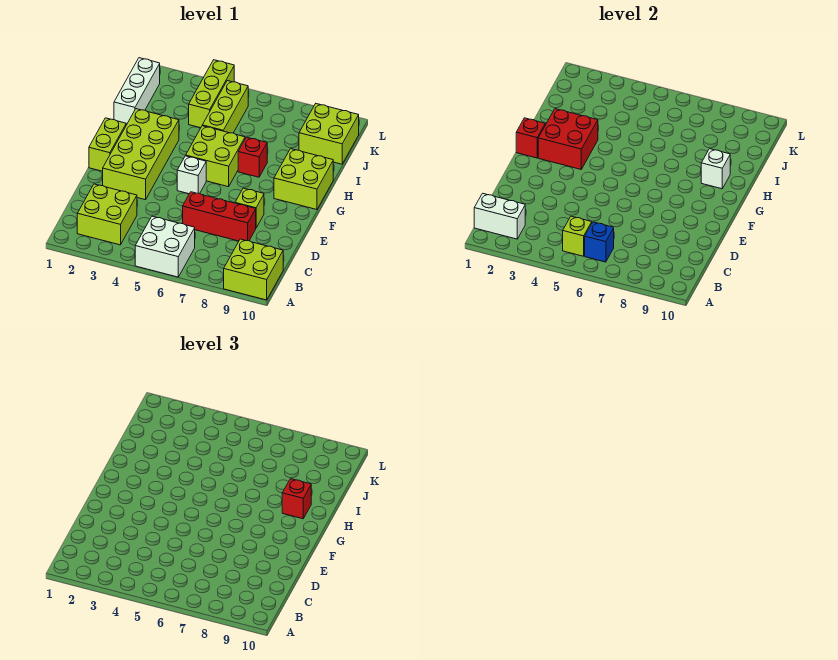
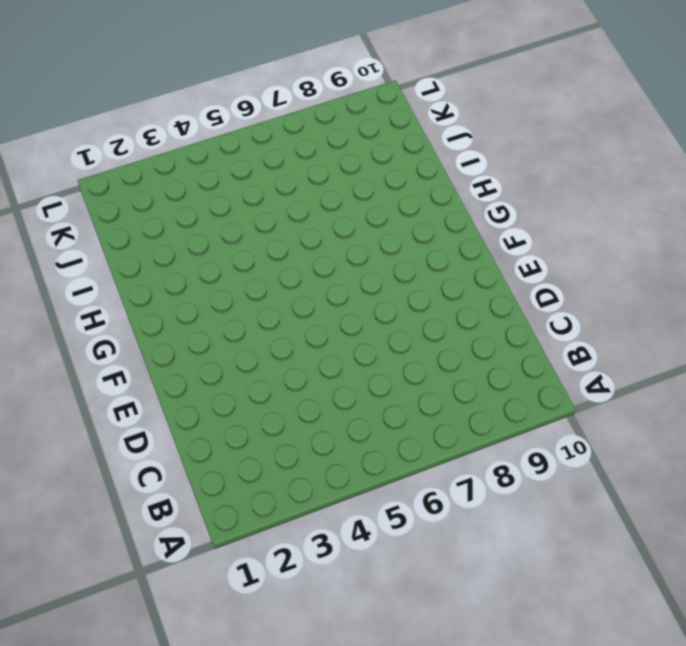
none -> white brick A5:B6 level 1
none -> lime brick A9:B10 level 1
none -> lime brick B2:C3 level 1

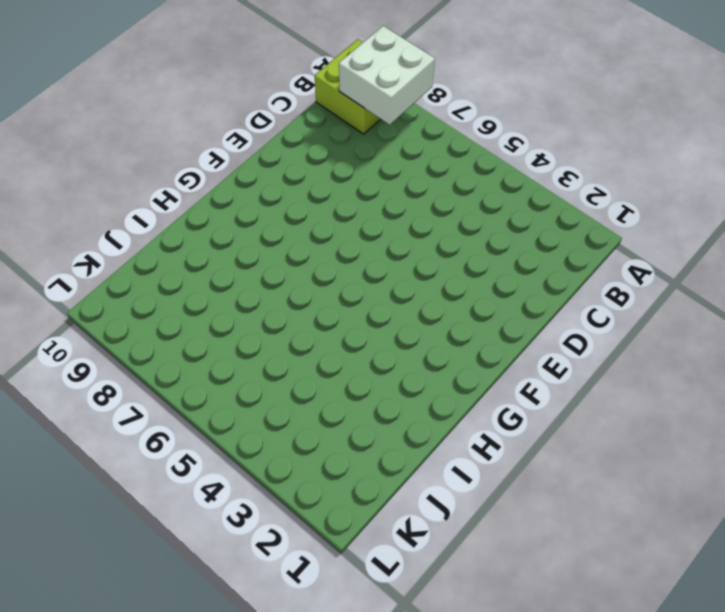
white brick A8:B9 level 2 -> white brick A5:B6 level 1
none -> lime brick B2:C3 level 1
none -> red brick D6:D8 level 1
none -> lime brick E2:H3 level 1

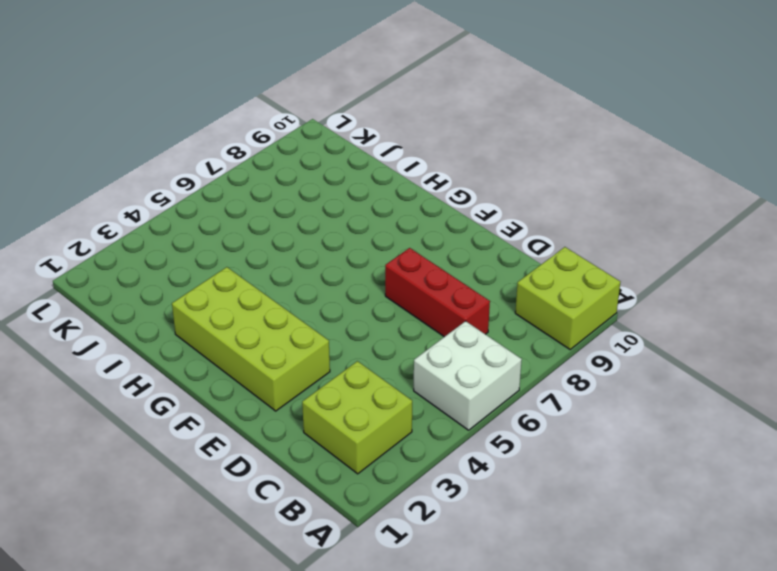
red brick C7:E7 level 1 -> red brick D6:D8 level 1
none -> lime brick E8 level 1
none -> lime brick F1:G1 level 1
none -> white brick F5 level 1

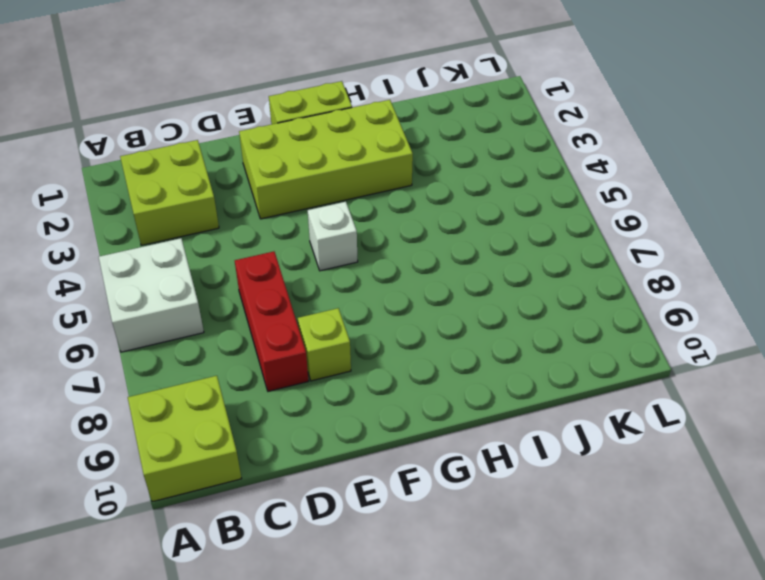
none -> lime brick G5:H6 level 1
none -> lime brick G9:H10 level 1
none -> red brick H7 level 1

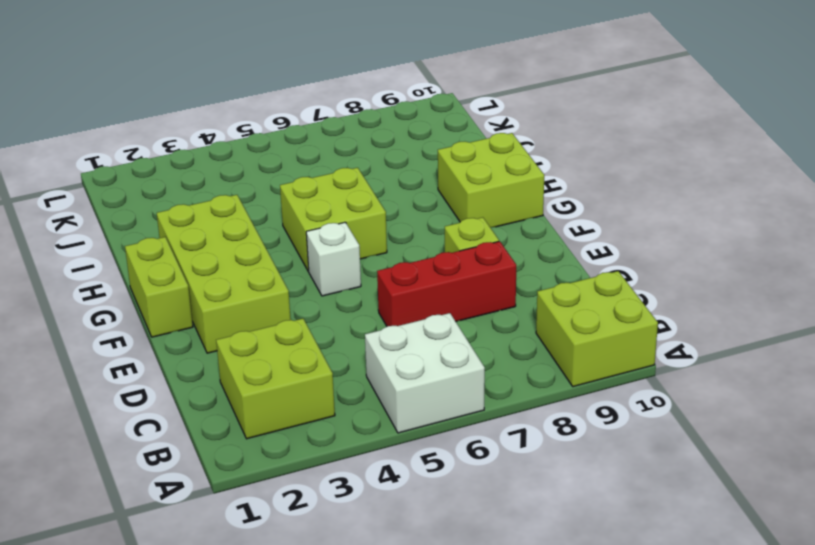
none -> red brick H7 level 1
none -> white brick I1:K1 level 1
none -> lime brick I5:K5 level 1

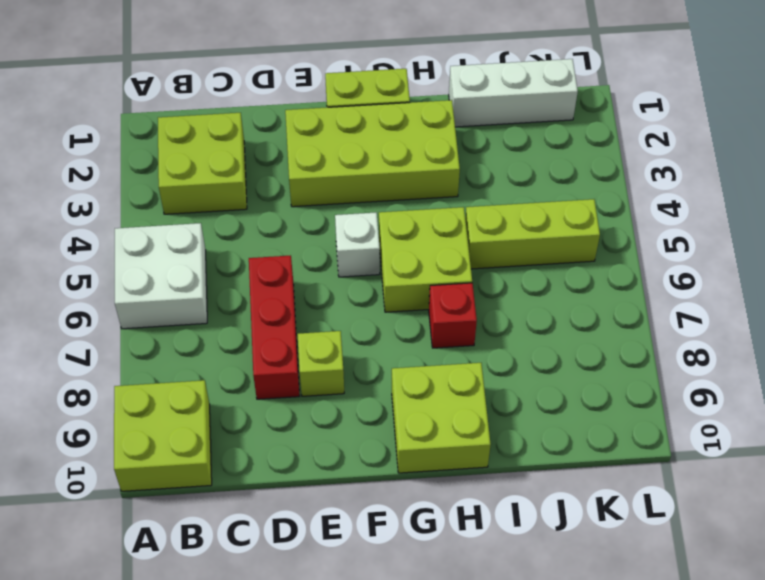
none -> lime brick J4:L4 level 1
none -> lime brick J9:K10 level 1
none -> white brick B1:B2 level 2

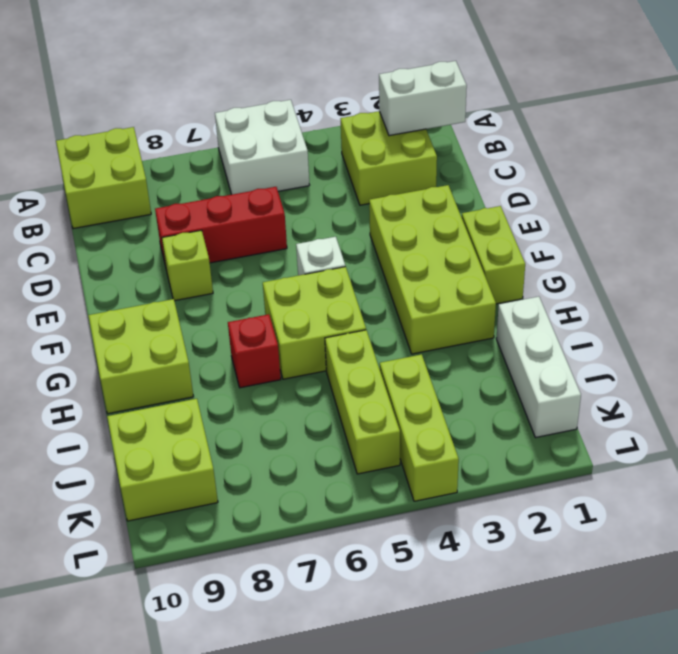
none -> lime brick B5 level 2
none -> blue brick B6 level 2
none -> red brick G1 level 2

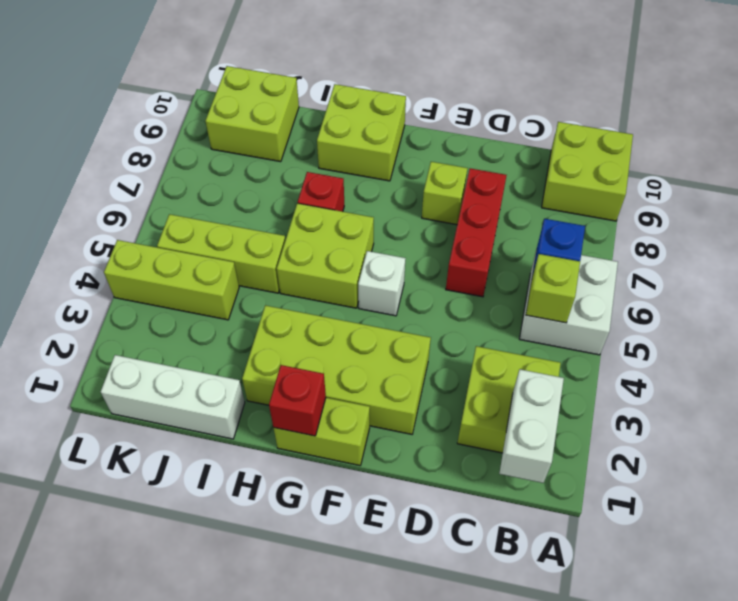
none -> red brick G2:H3 level 2
none -> white brick H9 level 2
none -> red brick H9 level 3

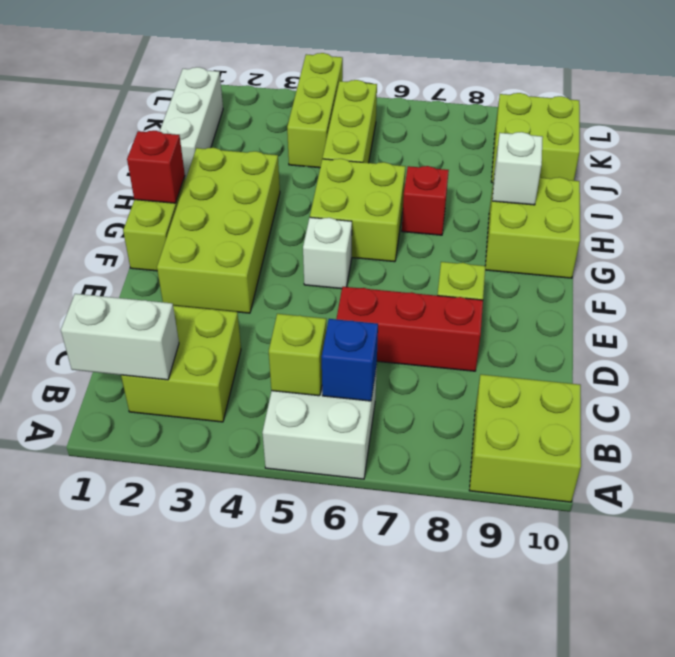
none -> red brick G2:H3 level 2
none -> red brick H9 level 3

